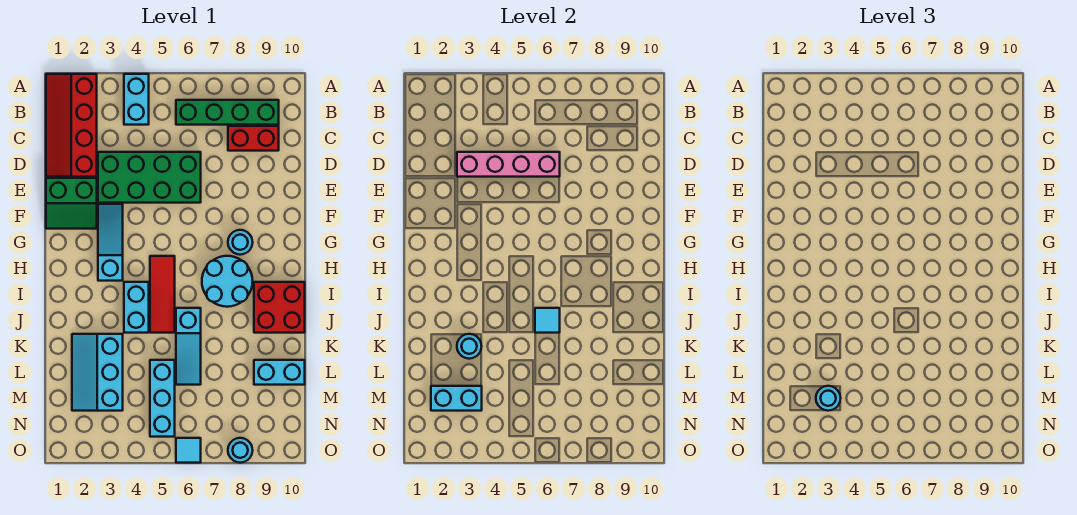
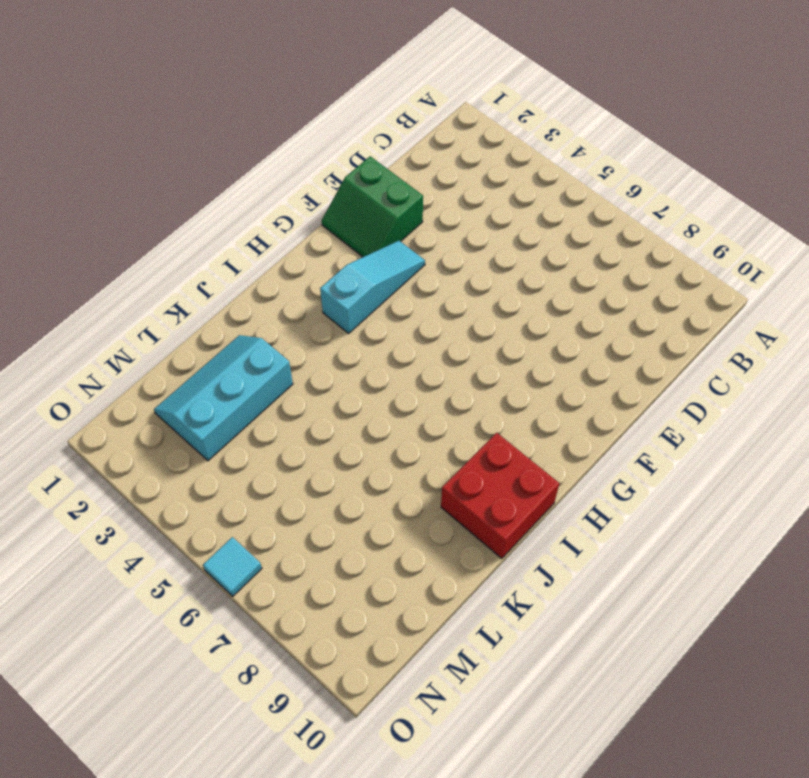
none -> red slope A1:D2 level 1 top 2
none -> cyan brick A4:B4 level 1
none -> green brick B6:B9 level 1

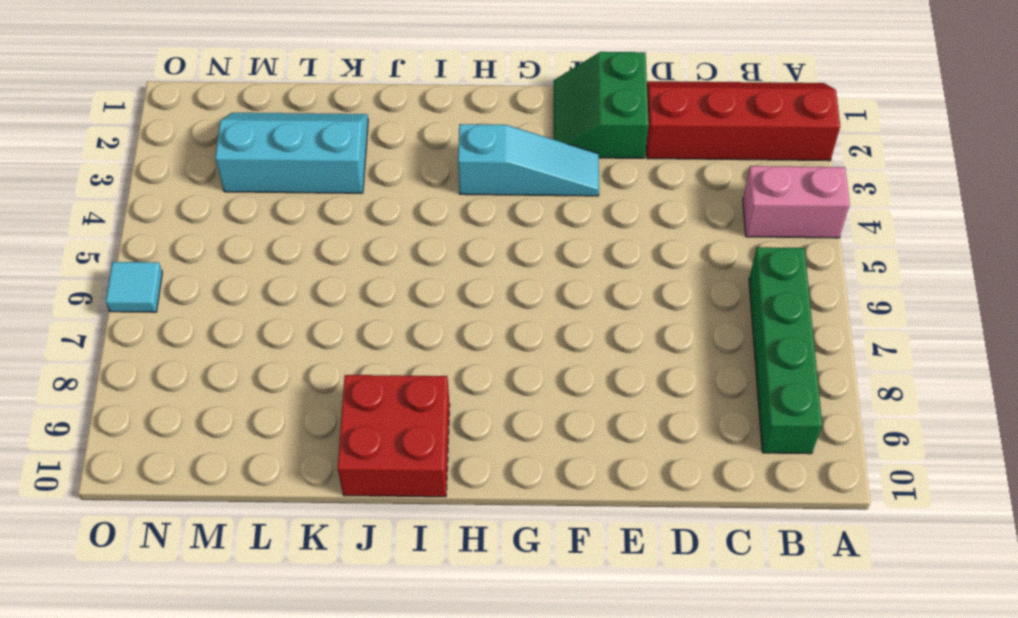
pink brick A4:B4 level 1 -> cyan brick A4:B4 level 1
none -> red brick C8:C9 level 1
none -> green brick D3:E6 level 1
none -> cyan round brick G8 level 1

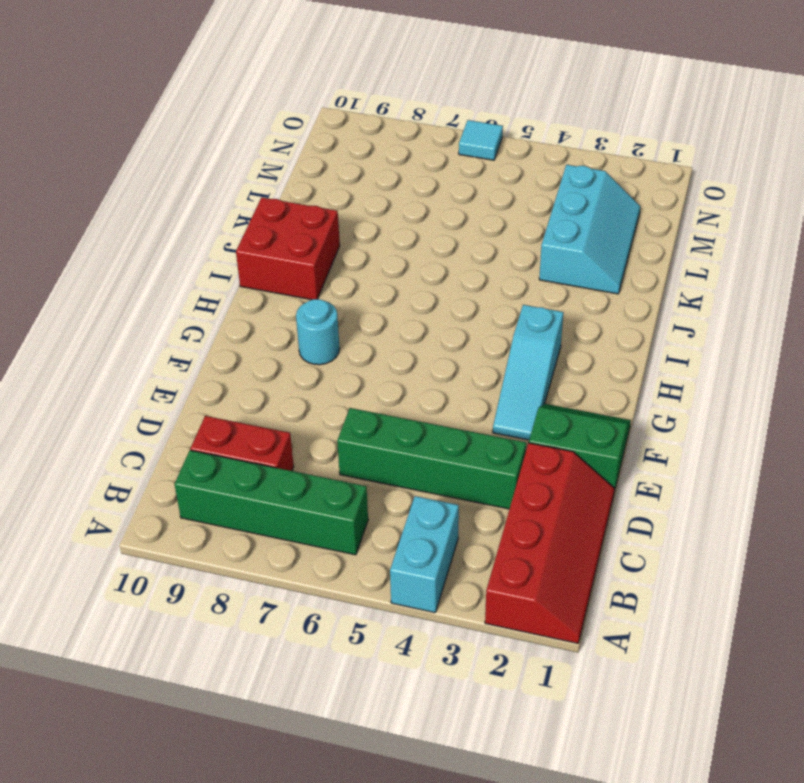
green brick D3:D6 level 1 -> green brick D3:E6 level 1
none -> red tile H5:J5 level 1
none -> cyan round brick H7:I8 level 1
none -> cyan brick I4:J4 level 1

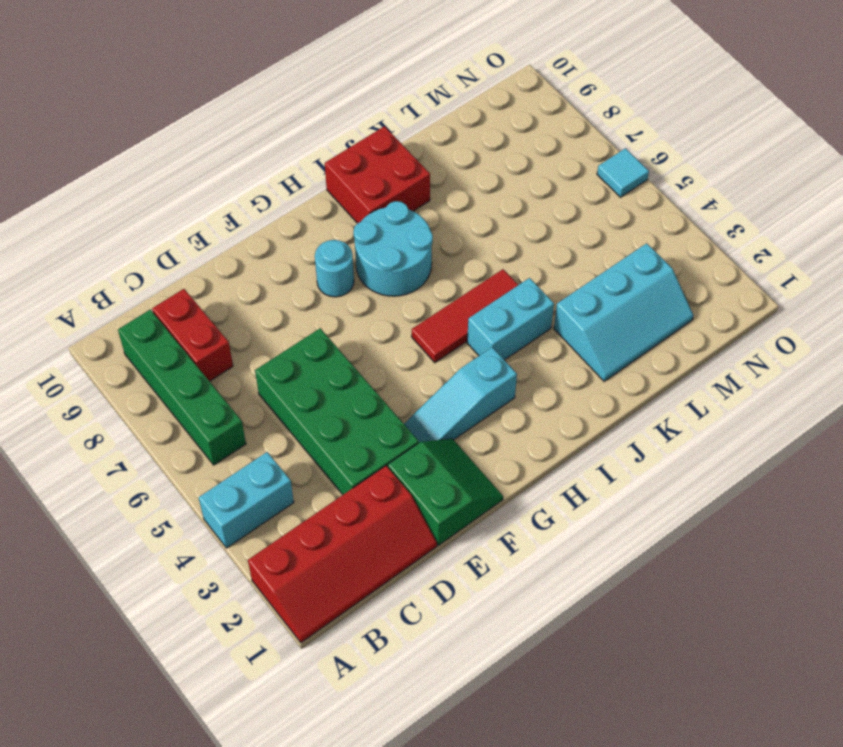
none -> cyan slope J6:L6 level 1 top J
none -> cyan brick L5:N5 level 1
none -> cyan brick L9:L10 level 1

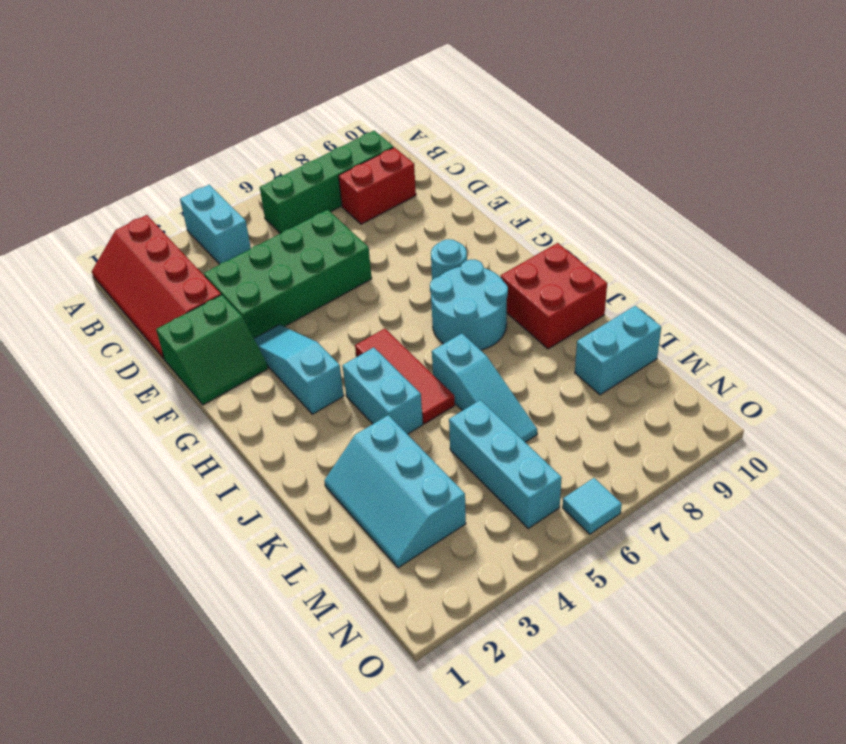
none -> cyan round brick O8 level 1
none -> pink brick D3:D6 level 2
none -> cyan tile J6 level 2

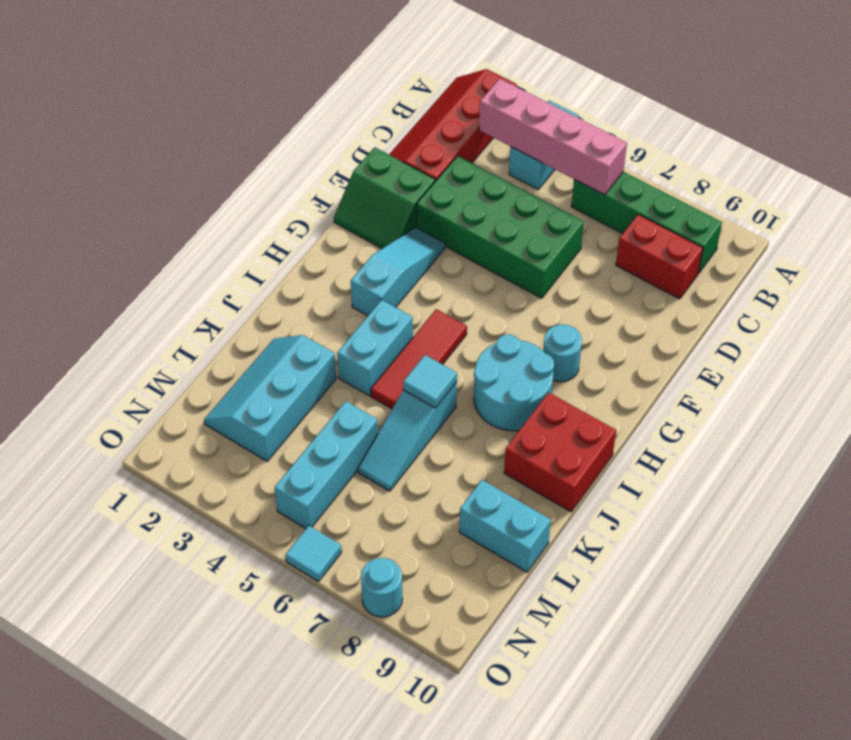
pink brick B3:B6 level 2 -> pink brick D3:D6 level 2
none -> cyan round brick K3 level 2
none -> cyan brick M2:M3 level 2
none -> cyan round brick M3 level 3

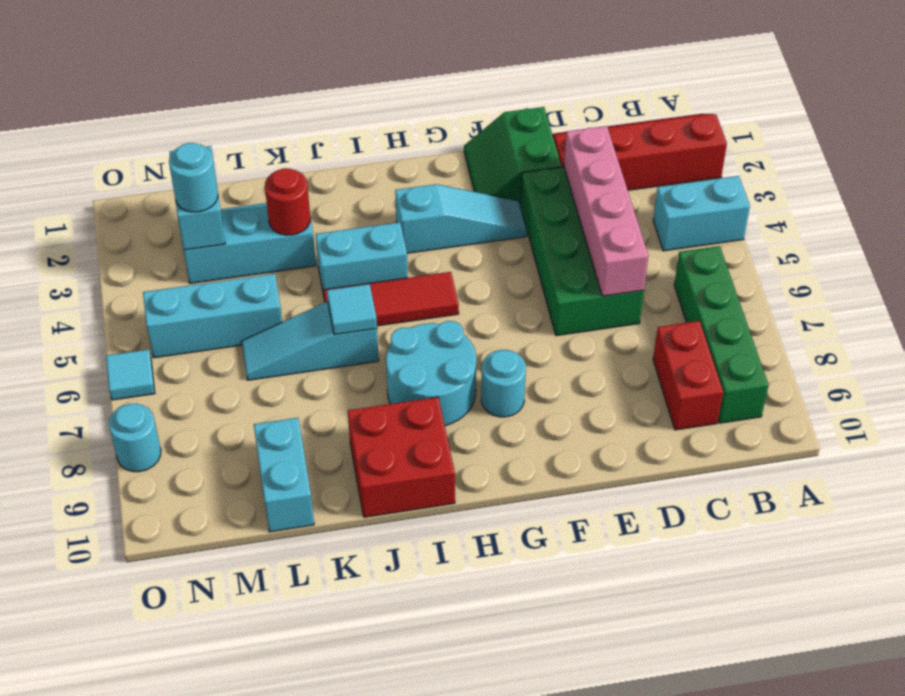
red round brick K3 level 2 -> cyan round brick K3 level 2

